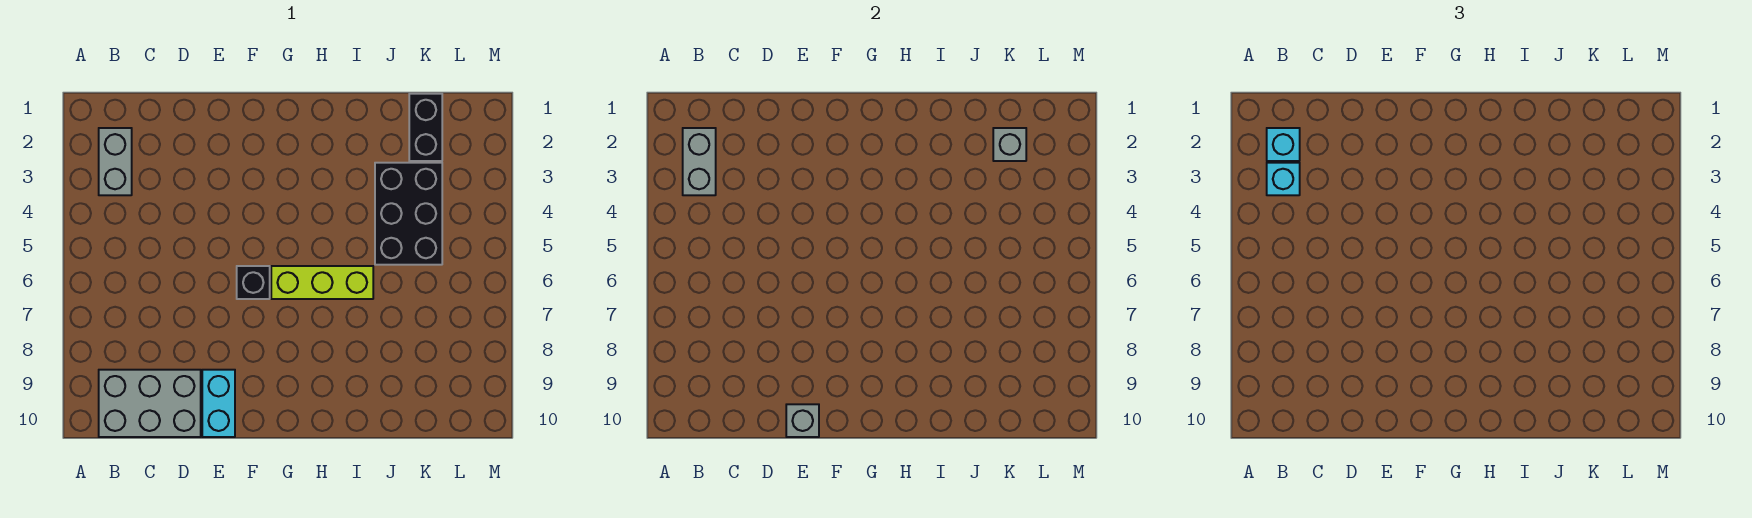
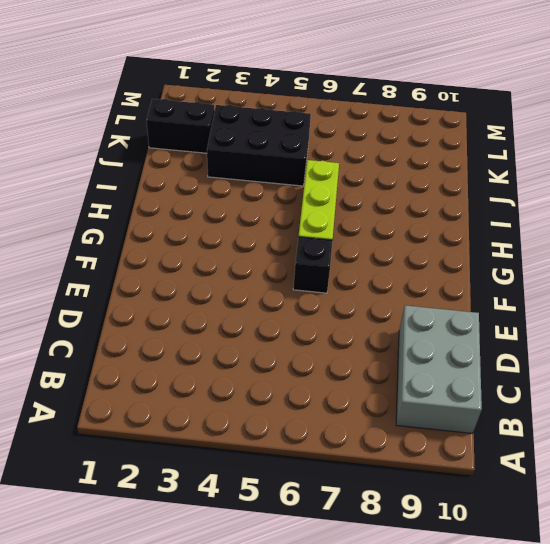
none -> grey brick B2:B3 level 1
none -> cyan brick E9:E10 level 1
none -> grey brick B2:B3 level 2

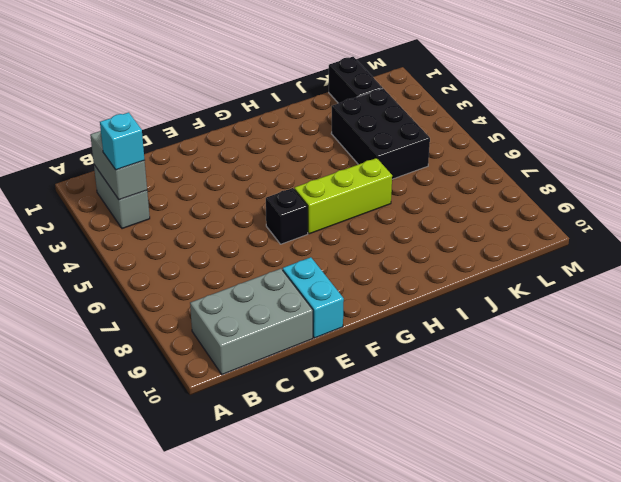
none -> grey brick E10 level 2
none -> grey brick K2 level 2
none -> cyan brick B2 level 3

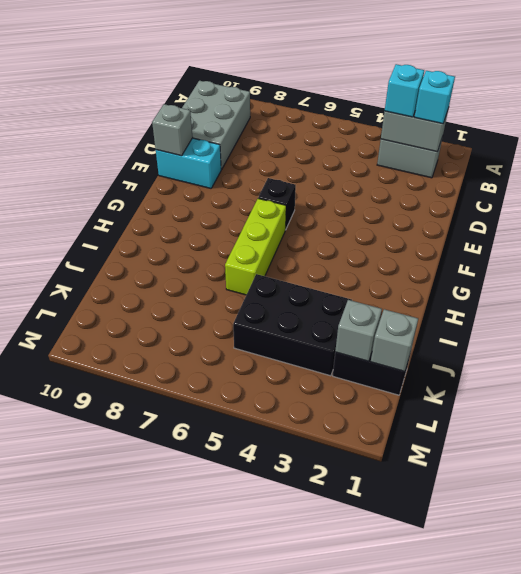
grey brick K1 level 2 -> none

